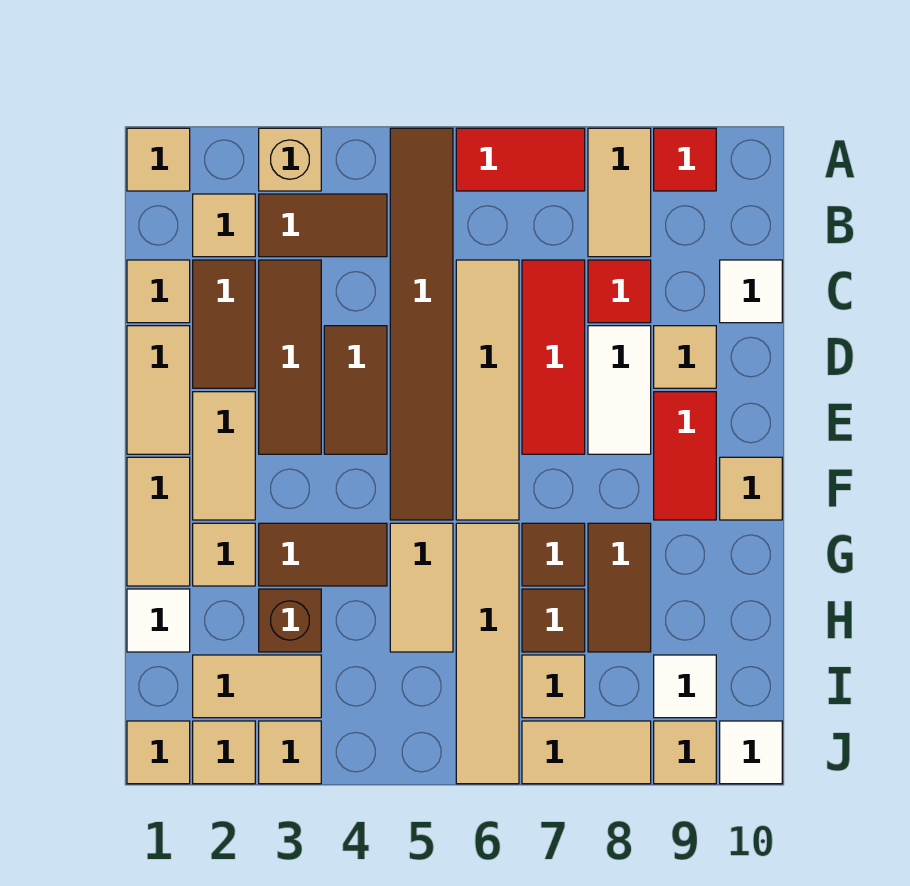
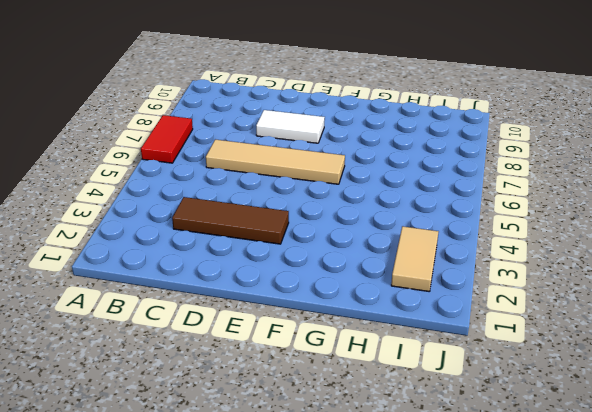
none -> tan tile A1 level 1
none -> tan brick A3 level 1
none -> brown tile A5:F5 level 1
none -> tan tile A8:B8 level 1

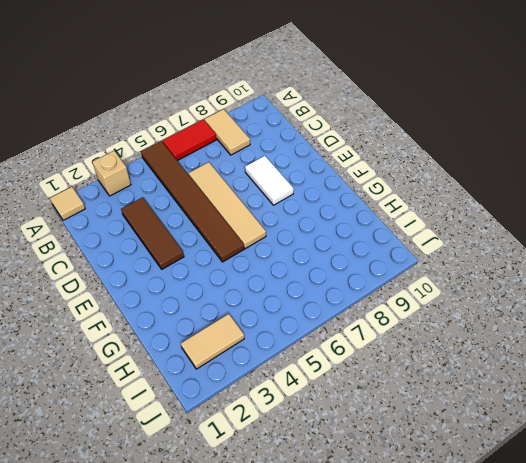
none -> red tile A9 level 1
none -> tan tile B2 level 1
none -> brown tile B3:B4 level 1
none -> tan tile C1 level 1

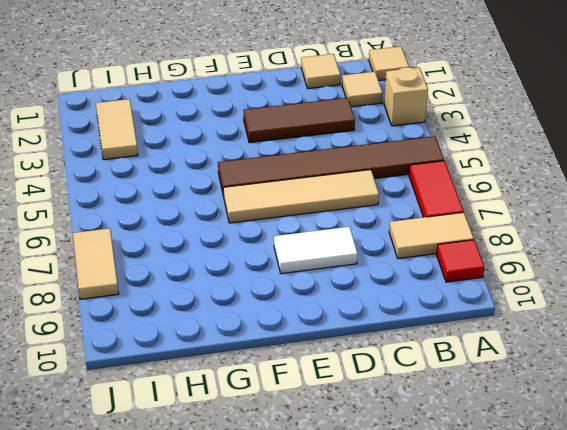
none -> brown tile B3:B4 level 1
none -> brown tile C2:D2 level 1
none -> red tile C7:E7 level 1
none -> red tile C8 level 1

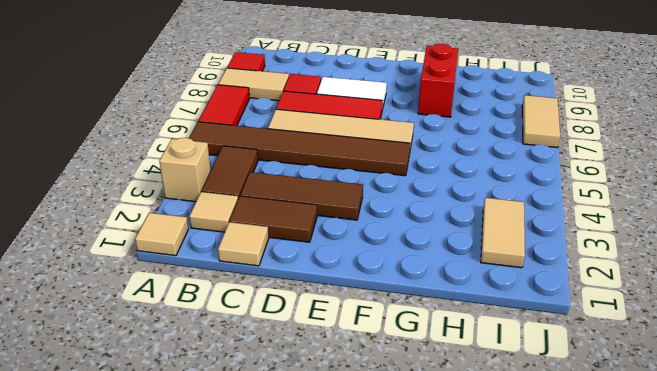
red brick G8:G9 level 1 -> brown tile G8:H8 level 1
none -> white tile C10 level 1
none -> tan tile D1:E1 level 1
none -> brown tile D4:E4 level 1
none -> tan tile D9 level 1

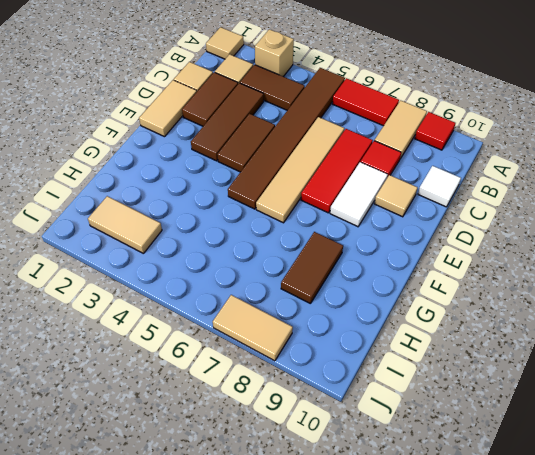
none -> tan tile E2:F2 level 1
none -> red tile E9:F9 level 1
none -> tan tile F1:G1 level 1
none -> tan tile F10 level 1

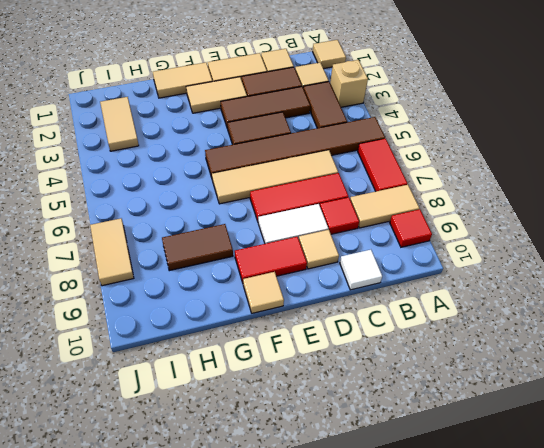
none -> tan tile G2 level 1
none -> brown tile G3:G4 level 1
none -> tan tile G5:H5 level 1
none -> tan tile G6:J6 level 1

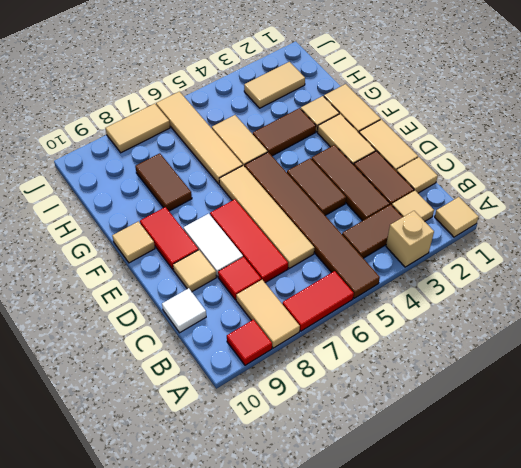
none -> brown tile G7 level 1
none -> white tile H1 level 1
none -> brown brick H3 level 1
none -> brown tile H7 level 1

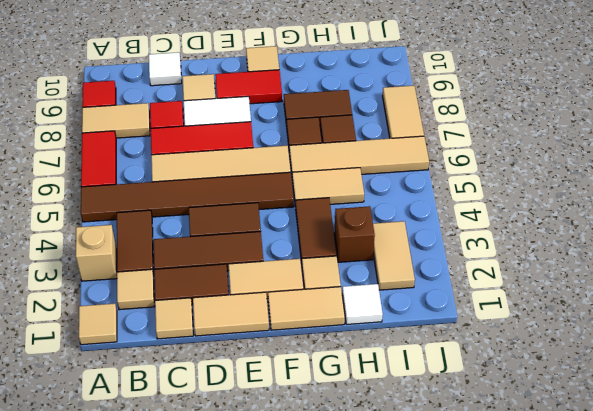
none -> tan tile I7 level 1
none -> white tile I9 level 1
none -> tan tile J1 level 1
none -> tan tile J2 level 1

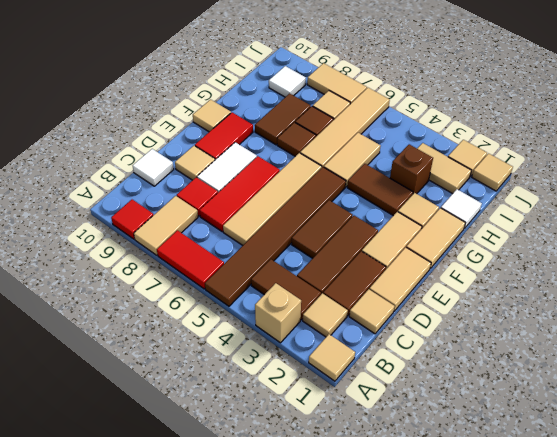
none -> tan tile J3 level 1
none -> tan tile J9 level 1
none -> white tile J10 level 1

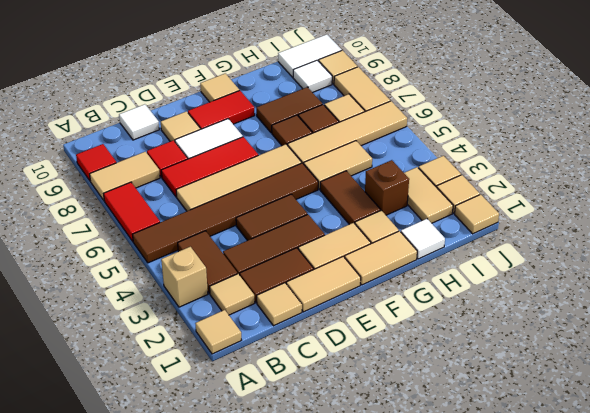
white tile I10:J10 level 1 -> white tile J10 level 1

